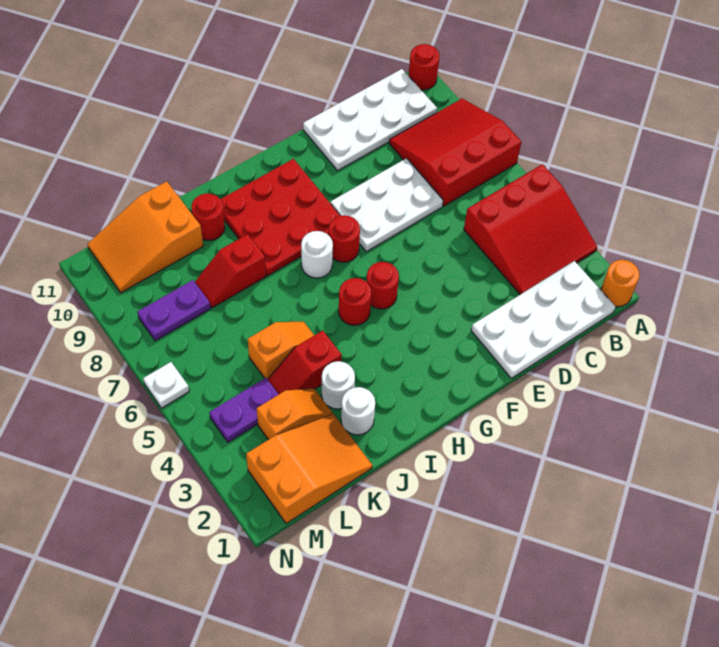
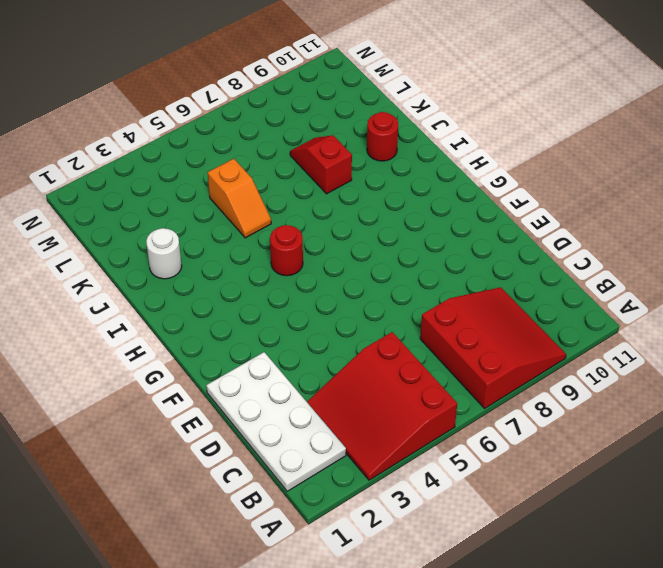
none -> orange round brick A1 level 1
none -> red round brick A11 level 1
none -> white plate B10:E11 level 1

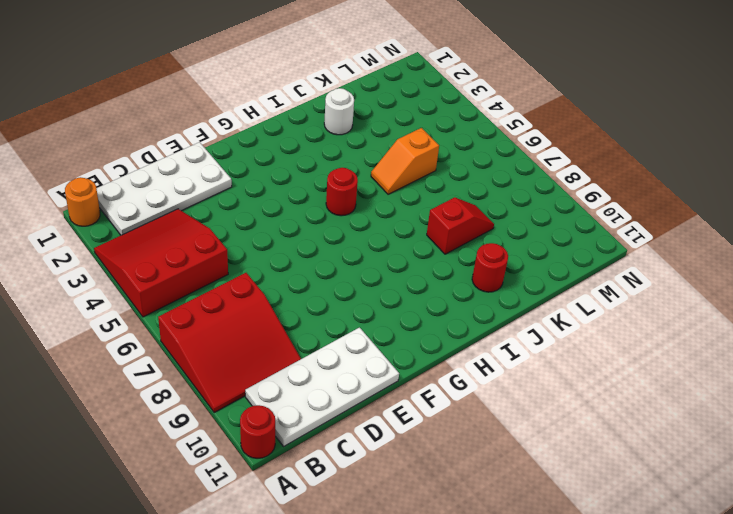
none -> white plate D7:F8 level 1
none -> red round brick G5 level 1
none -> red round brick G7 level 1

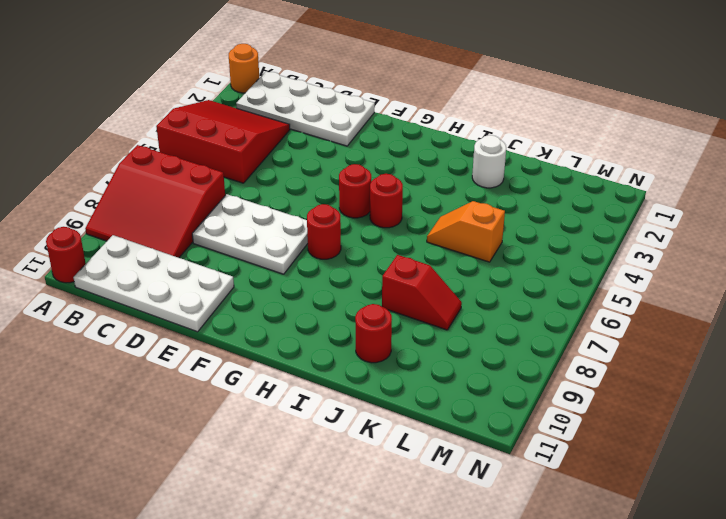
none -> red plate G8:I10 level 1
none -> white round brick H7 level 1
none -> white round brick J3 level 1

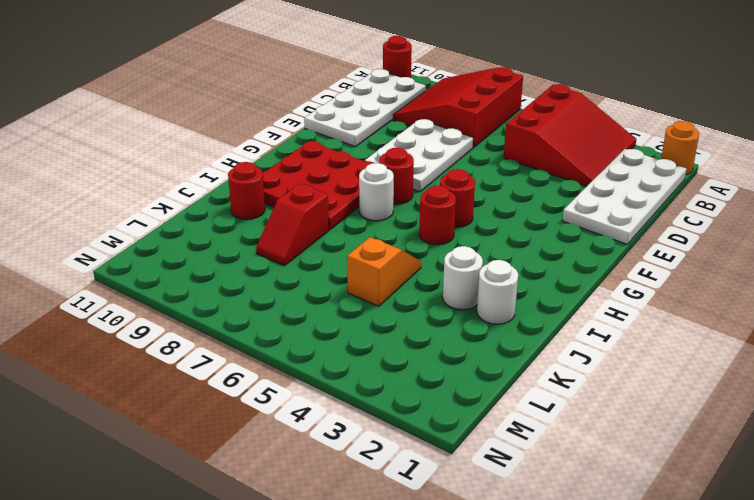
none -> red slope J4:K4 level 1 top J
none -> orange slope K1:M2 level 1 top M
none -> orange slope K3:L3 level 1 top L

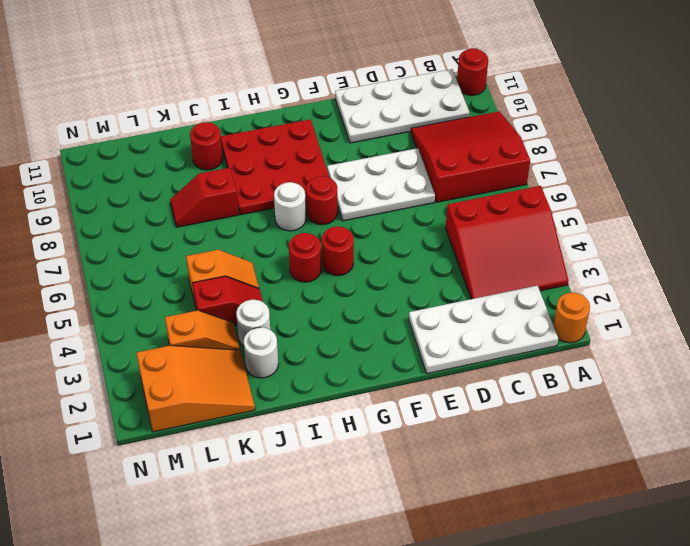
red slope J4:K4 level 1 top K -> red slope J4:K4 level 1 top J
none -> orange slope K10:M11 level 1 top K
none -> purple plate L4:M4 level 1
none -> purple plate L8:M8 level 1

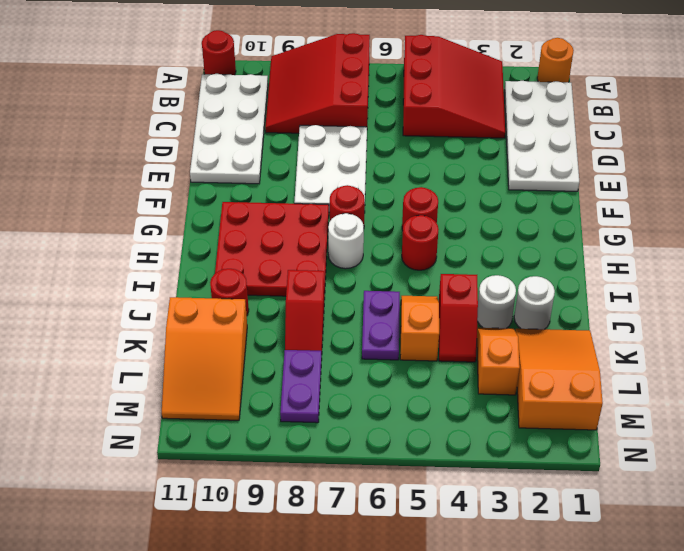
purple plate J6:K6 level 1 -> purple plate L4:M4 level 1
none -> white plate N6 level 1

